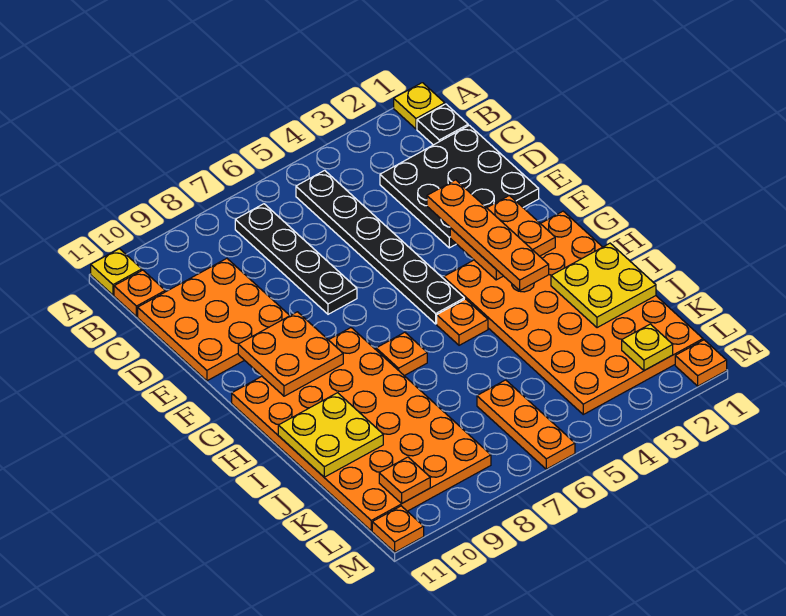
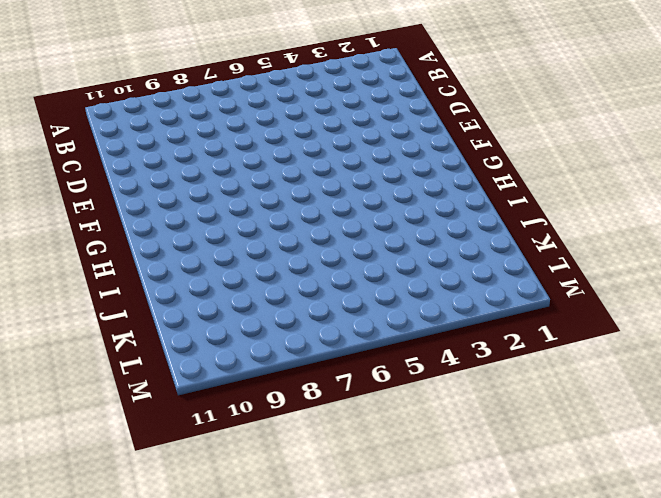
none -> yellow plate A1 level 1
none -> yellow plate A11 level 1
none -> black plate B1 level 1

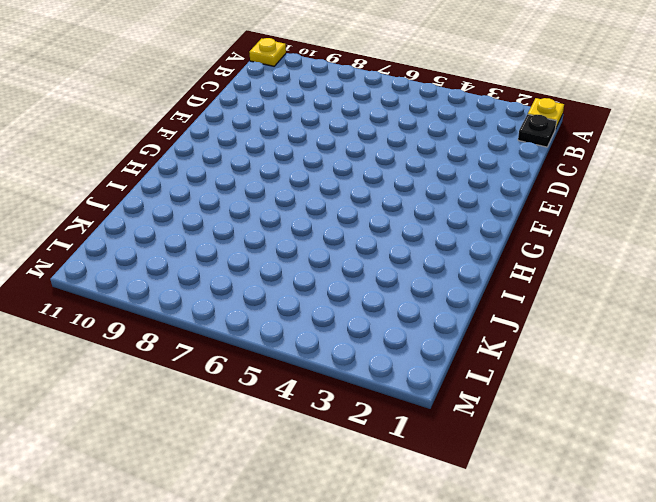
none -> black plate B5:G5 level 1
none -> black plate B7:E7 level 1
none -> orange plate B11 level 1

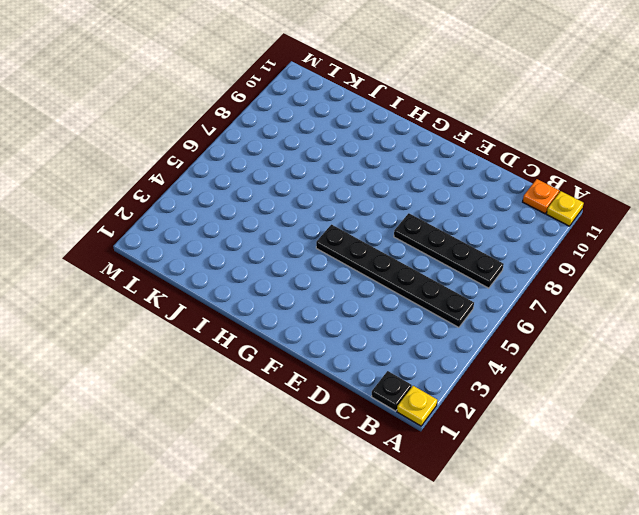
none -> black plate C1:E3 level 1
none -> orange plate C9:E11 level 1
none -> orange plate G1:L4 level 1

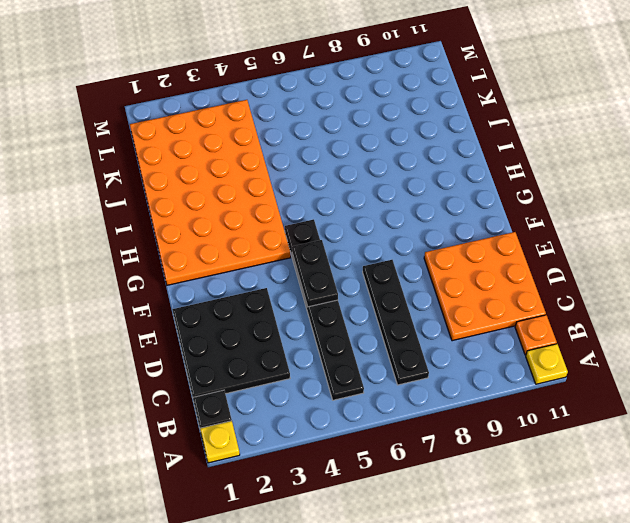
black plate E5:F5 level 2 -> none
none -> orange plate G8:L11 level 1
none -> orange plate H5 level 1
none -> orange plate H7 level 1

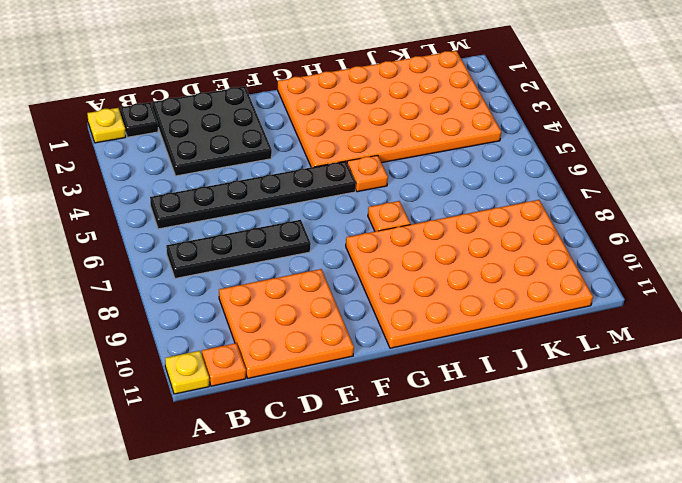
none -> orange plate K6:M6 level 1
none -> orange plate M1 level 1
none -> orange plate M11 level 1

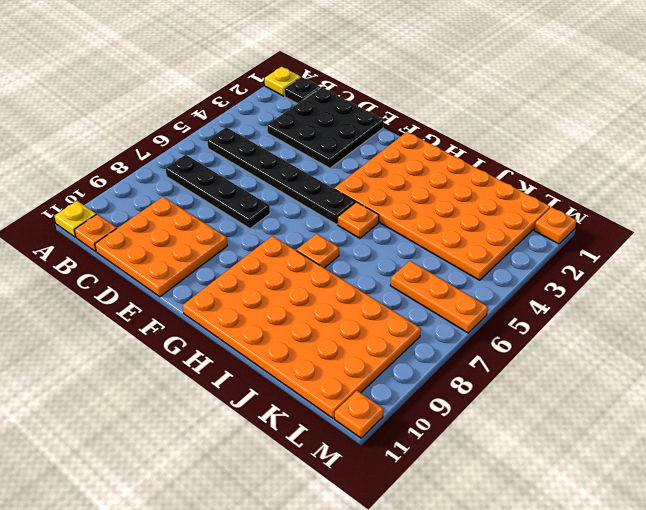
none -> orange plate F2:G3 level 2
none -> orange plate F9:G10 level 2
none -> yellow plate I1:J2 level 2

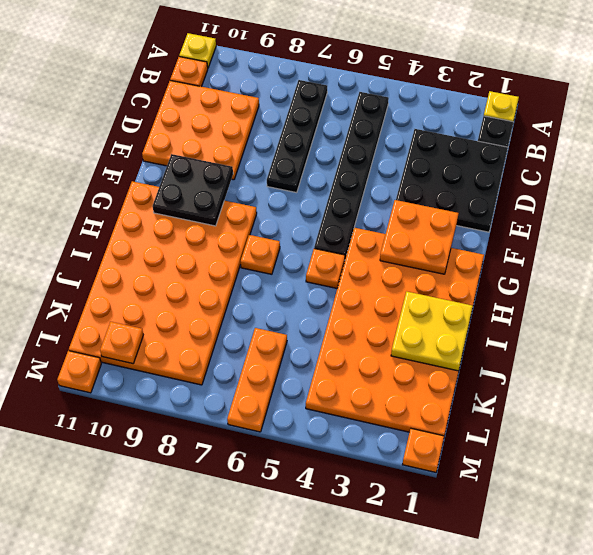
black plate F9:G10 level 2 -> orange plate F9:G10 level 2
none -> yellow plate I10:J11 level 2
none -> yellow plate L2 level 2
none -> orange plate E3:H3 level 3

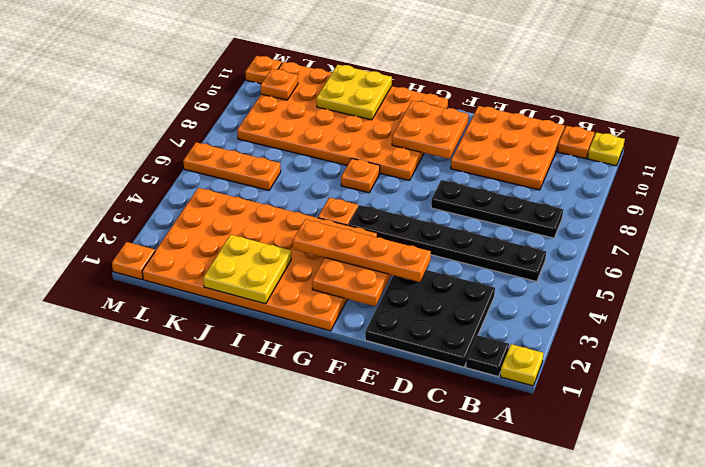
none -> yellow plate L2 level 2

